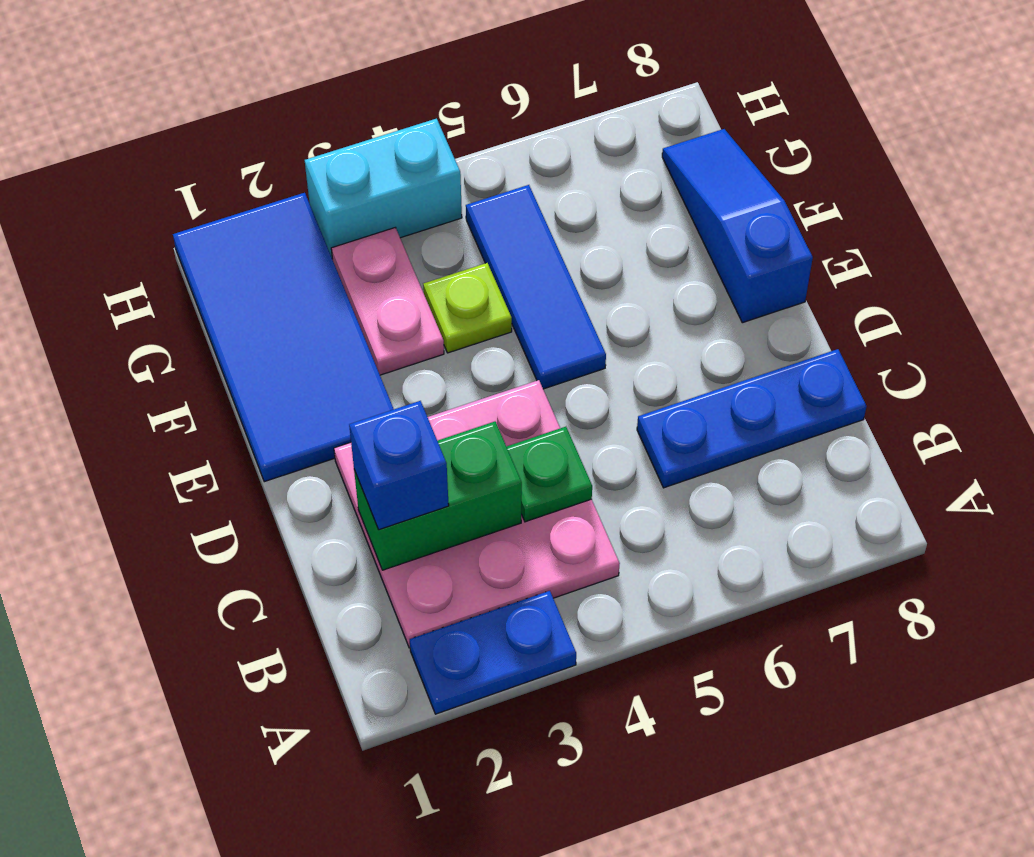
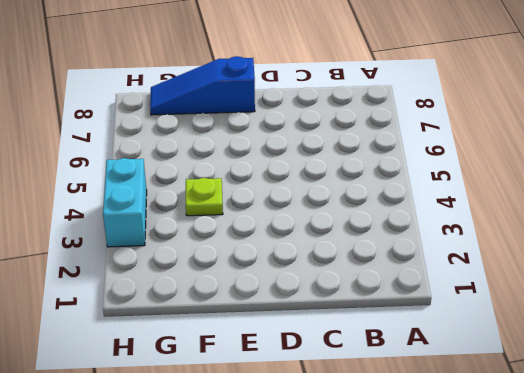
none -> blue plate A2:A3 level 1
none -> pink plate B2:D4 level 1
none -> blue plate C6:C8 level 1

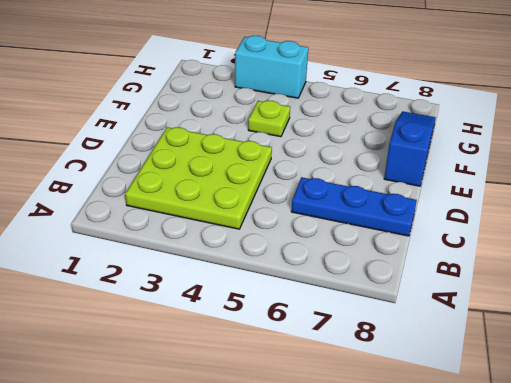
lime plate B2:D4 level 1 -> pink plate B2:D4 level 1
none -> blue plate A2:A3 level 1
none -> blue tile E1:H2 level 1
none -> blue tile E5:G5 level 1

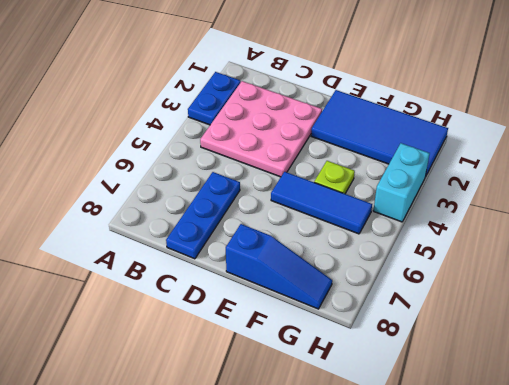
none -> pink plate F3:G3 level 1
none -> green brick C2:C3 level 2
none -> green plate C4 level 2

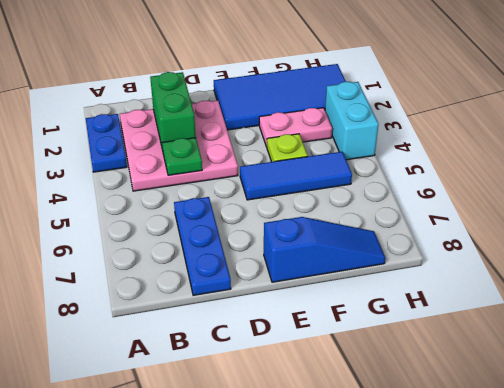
none -> blue brick C2 level 3

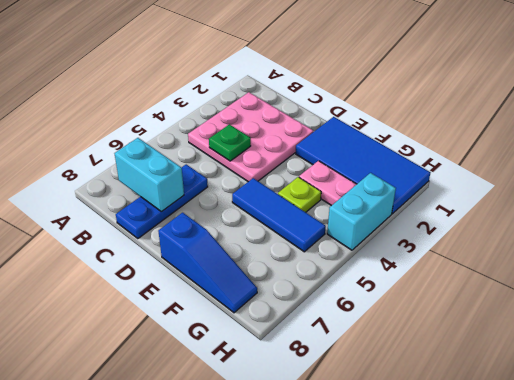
cyan brick B7:C7 level 2 -> none
none -> blue plate A2:A3 level 1
none -> green brick C2:C3 level 2
none -> blue brick C2 level 3

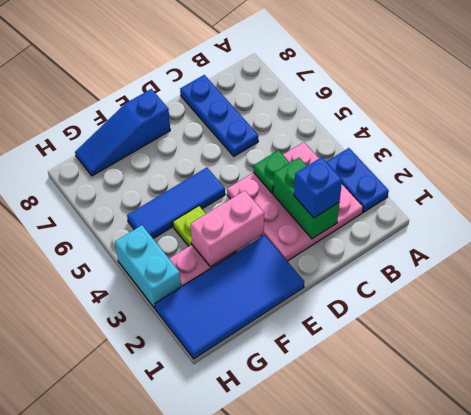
pink brick E3:F3 level 2 -> none

